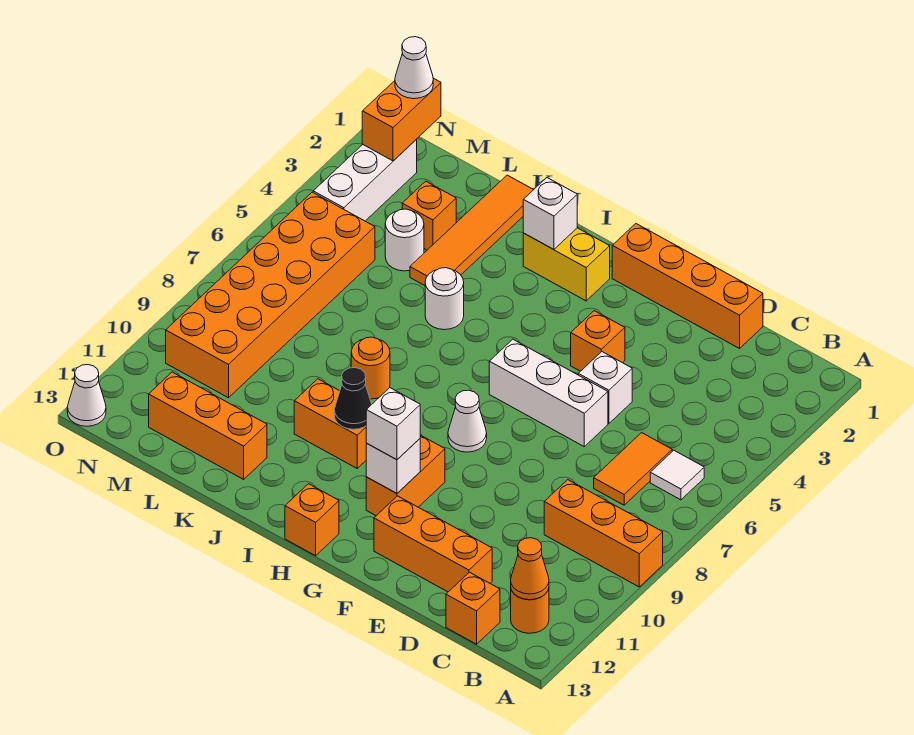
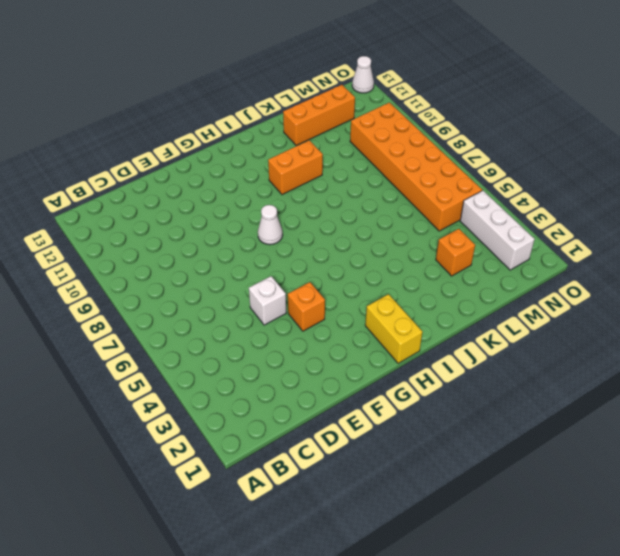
yellow brick H1:H2 level 1 -> yellow brick H2:I2 level 1
none -> orange brick A9:C9 level 1
none -> white tile B6 level 1
none -> orange round brick B12 level 1
none -> orange tile C6:C7 level 1

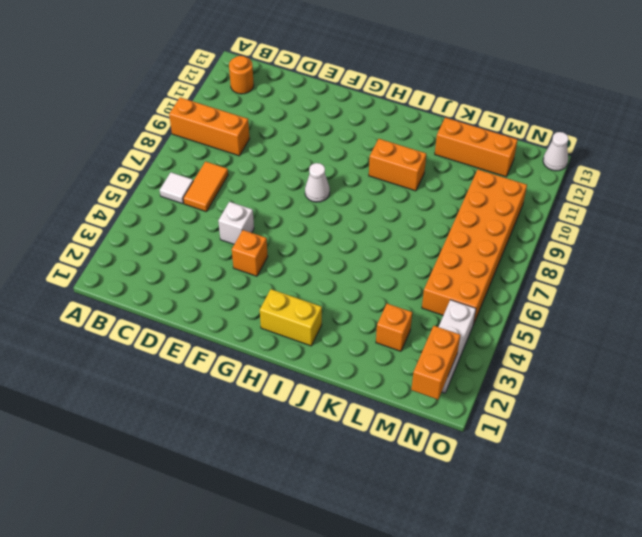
none -> orange brick C13 level 1
none -> orange brick D1:G1 level 1
none -> orange brick D12:F12 level 1
none -> white brick E6:G6 level 1

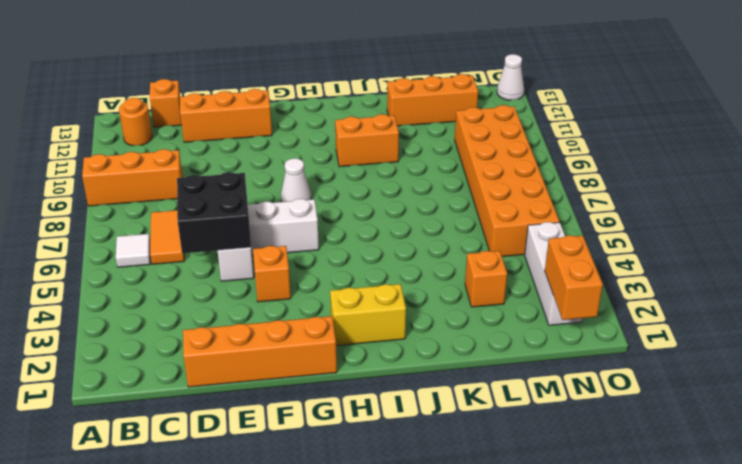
black brick D5:E6 level 2 -> none
none -> orange brick G10:G11 level 1
none -> orange brick H13 level 1
none -> white round brick J5 level 1
none -> orange round brick J8 level 1

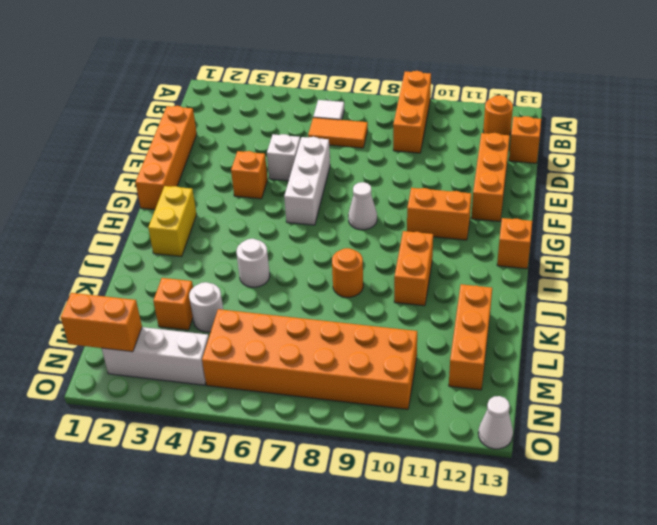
none -> orange tile K1:K4 level 1
none -> orange cone B12 level 2
none -> white brick G11 level 2
none -> white brick I2 level 2

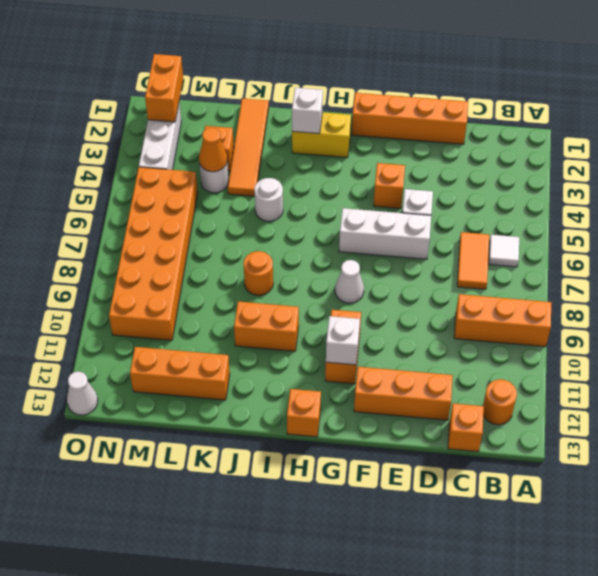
orange cone L4 level 2 -> orange cone B12 level 2
none -> black cone I10 level 2
none -> white brick G11 level 3
none -> white cone N1 level 3

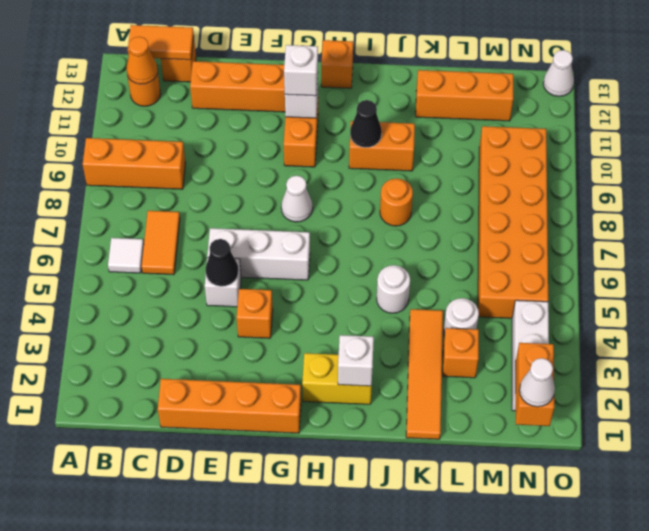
orange tile B13:C13 level 2 -> none
black cone E5 level 2 -> none

